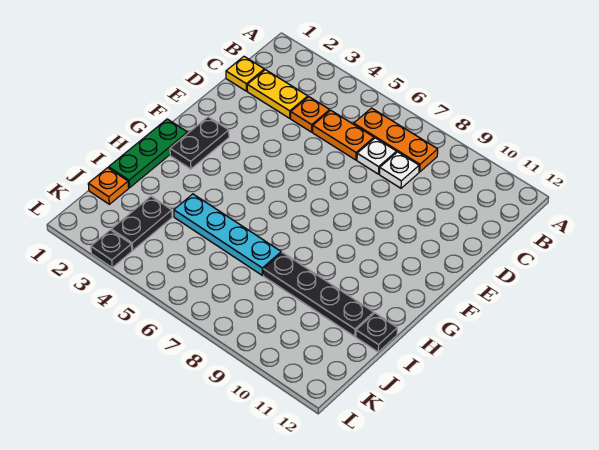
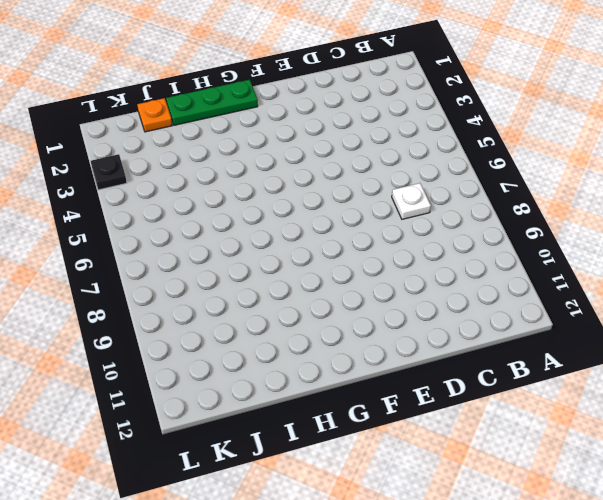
none -> orange plate B6:B8 level 1
none -> yellow plate C1 level 1
none -> yellow plate C2:C3 level 1

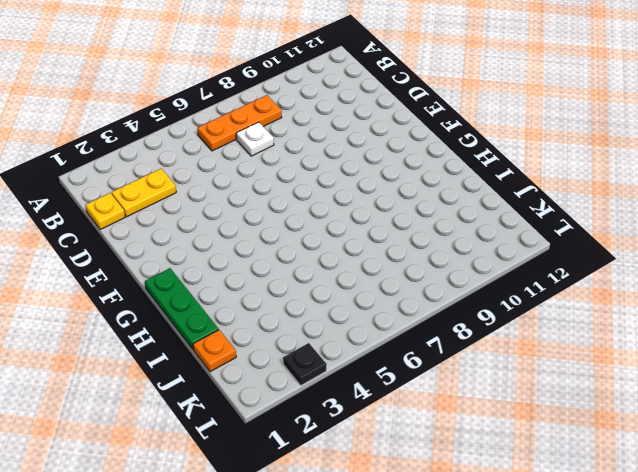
none -> orange plate C4 level 1
none -> orange plate C5:C6 level 1
none -> white plate C8 level 1

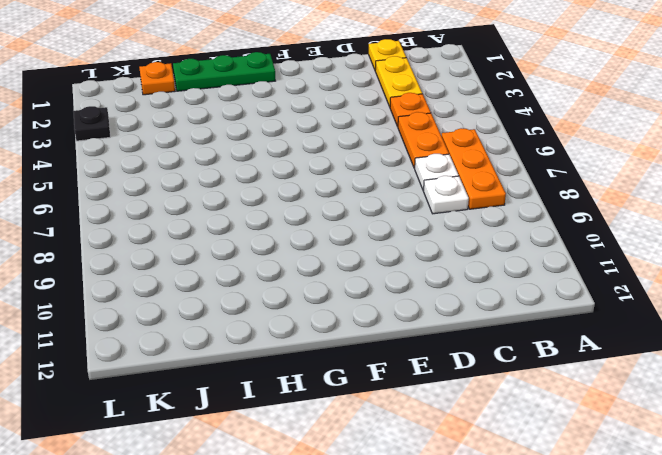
none -> black plate F2:G2 level 1
none -> cyan plate I4:I7 level 1
none -> black plate I8:I11 level 1

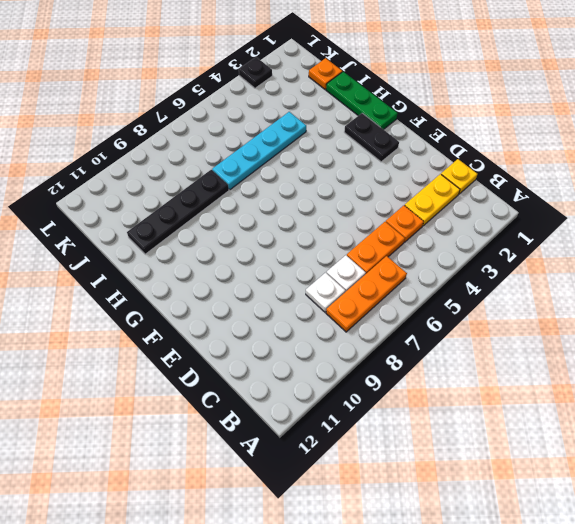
none -> black plate I12 level 1
none -> black plate J3:K3 level 1

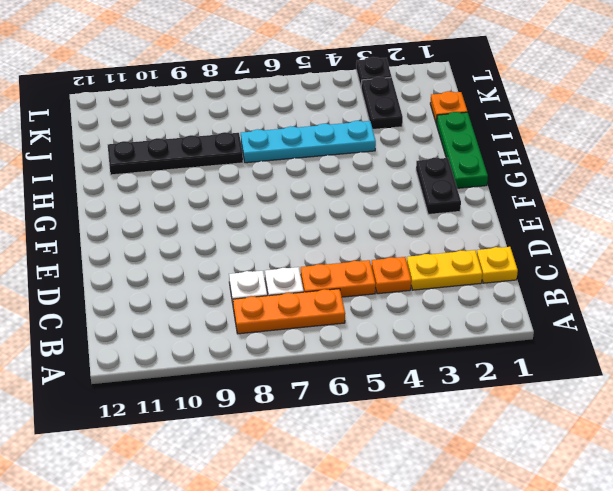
none -> black plate I12 level 1

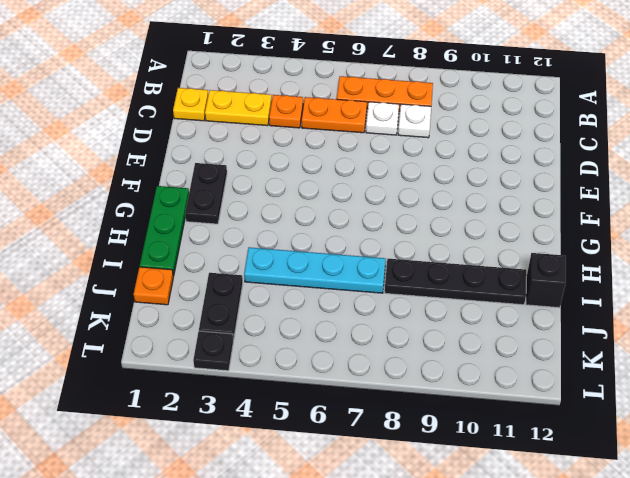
black brick I12 level 1 -> black plate I12 level 1

